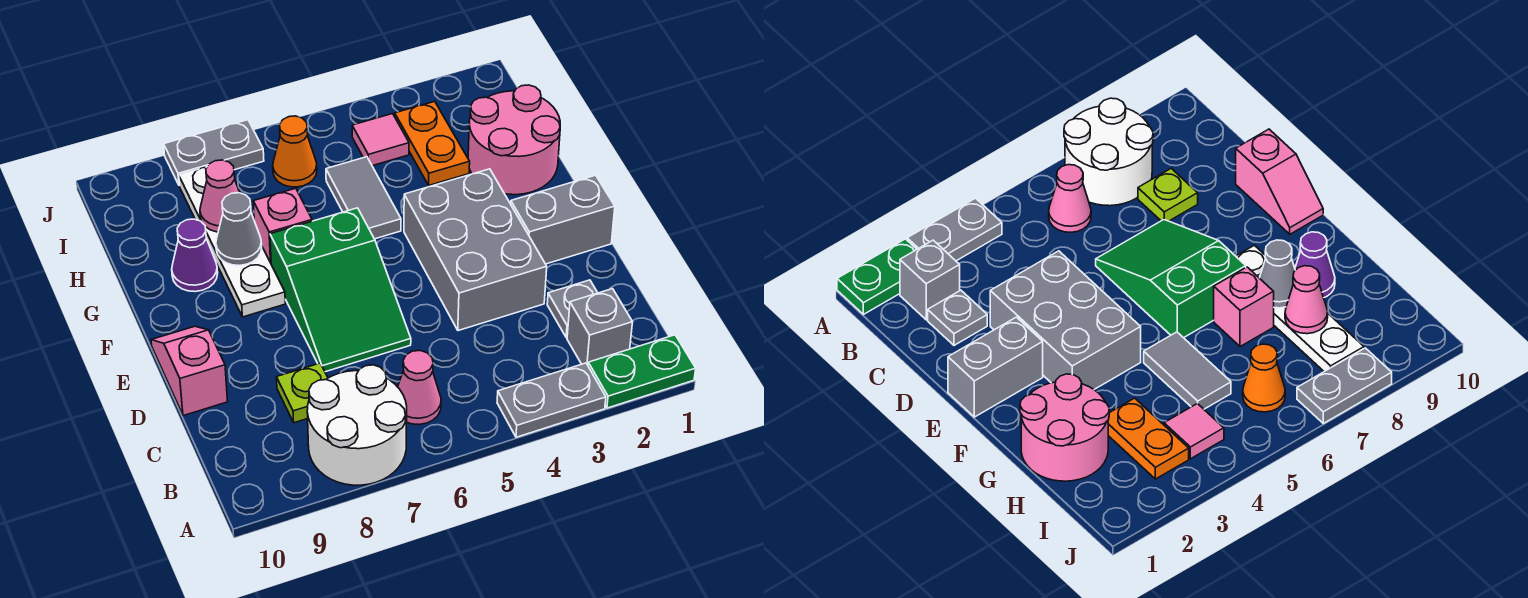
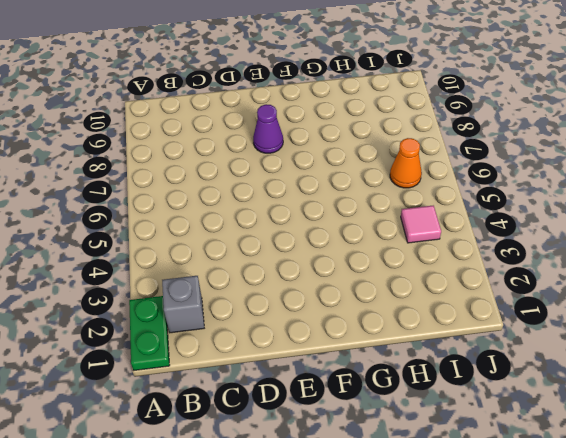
purple cone E8 level 1 -> purple cone G9 level 1
none -> grey plate A3:A4 level 1
none -> white round brick A7:B8 level 1
none -> pink cone B6 level 1

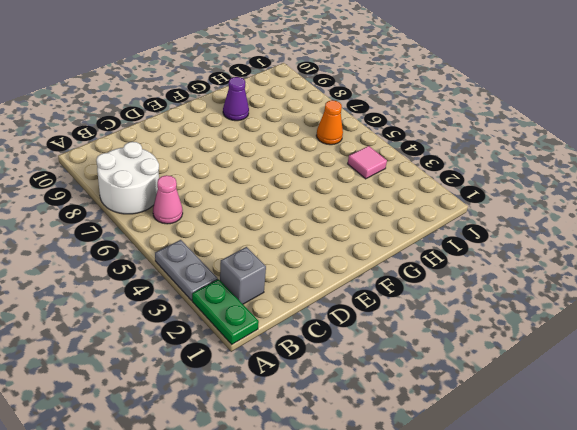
none -> grey plate C2 level 1
none -> lime plate C8 level 1
none -> grey brick D3:F4 level 1

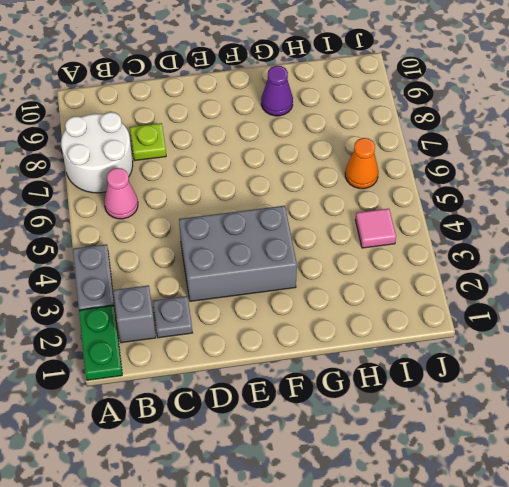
none -> green slope D6:F7 level 1 top F
none -> pink slope D10:E10 level 1 top D
none -> grey brick E1:E2 level 1

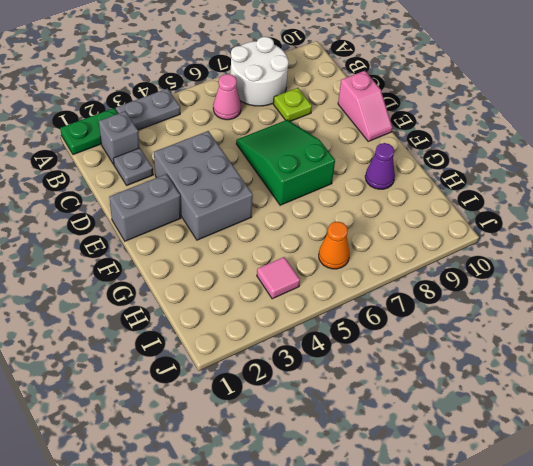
none -> white plate F8:I8 level 1
none -> pink round brick G1:H2 level 1
none -> grey tile G5:H5 level 1

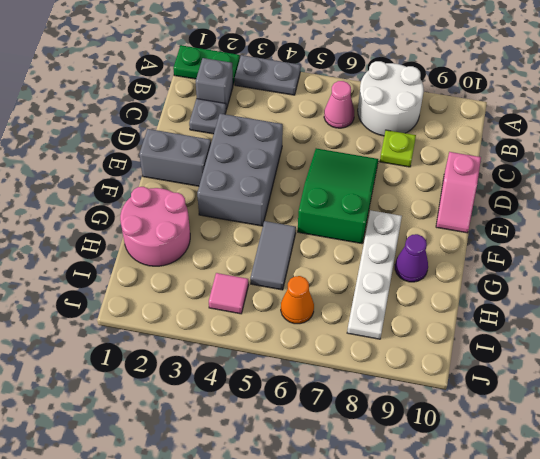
none -> pink brick G7 level 1
none -> orange plate H3:I3 level 1
none -> grey plate J7:J8 level 1

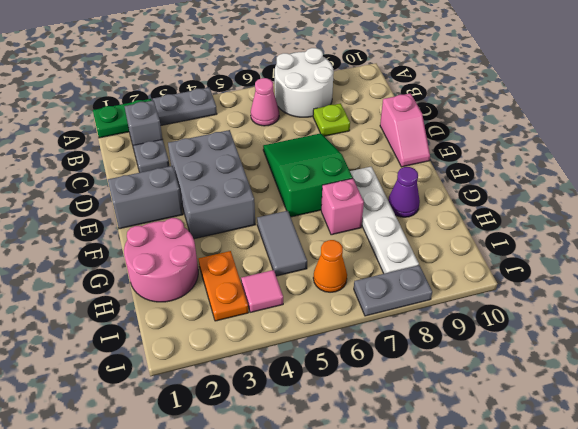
none -> grey cone G8 level 2
none -> pink cone H8 level 2

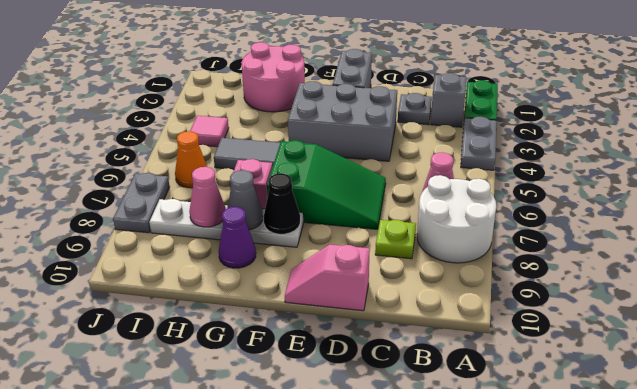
black cone F8 level 2 -> none
none -> orange plate H3:I3 level 1

